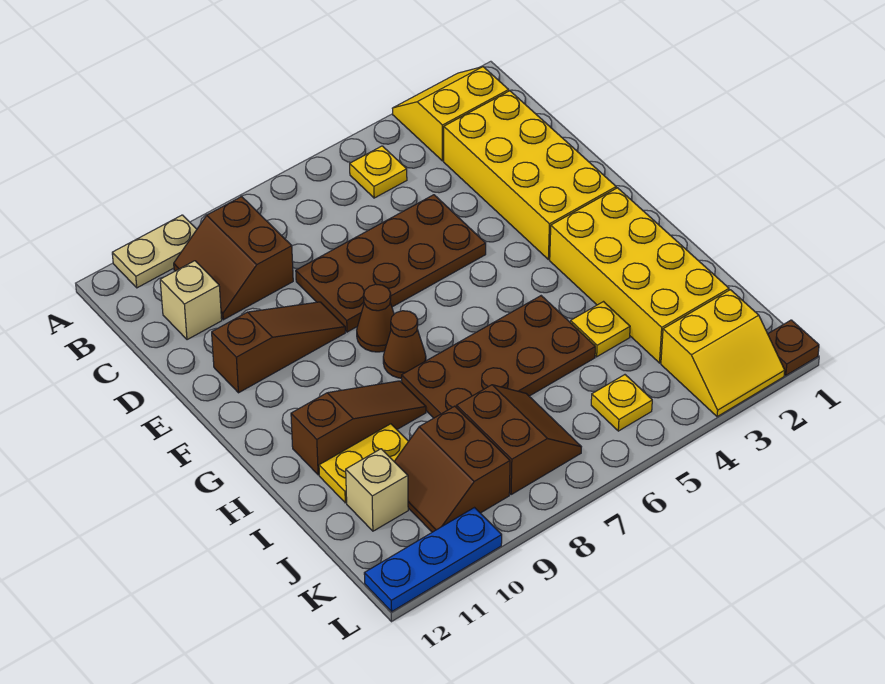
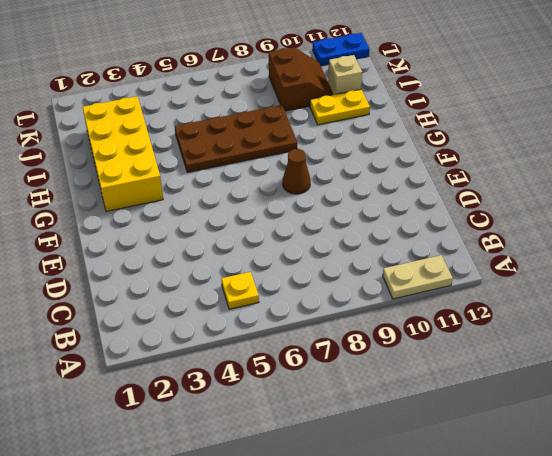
blue plate L11:L12 level 1 -> blue plate L10:L12 level 1
none -> yellow slope A2:B3 level 1 top B
none -> brown slope B9:C10 level 1 top 9
none -> yellow brick C2:F3 level 1

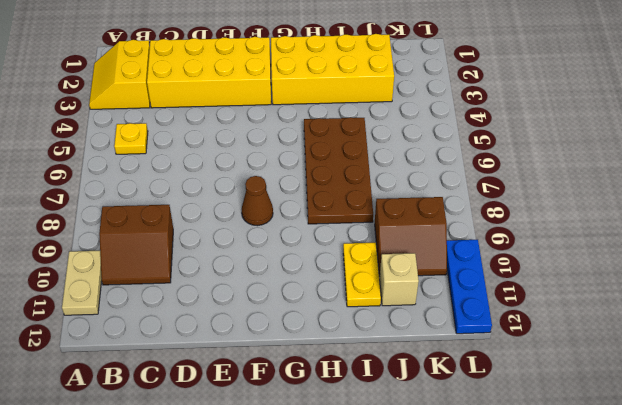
none -> tan brick C11 level 1
none -> brown plate D5:E8 level 1
none -> brown slope E9:E11 level 1 top 11

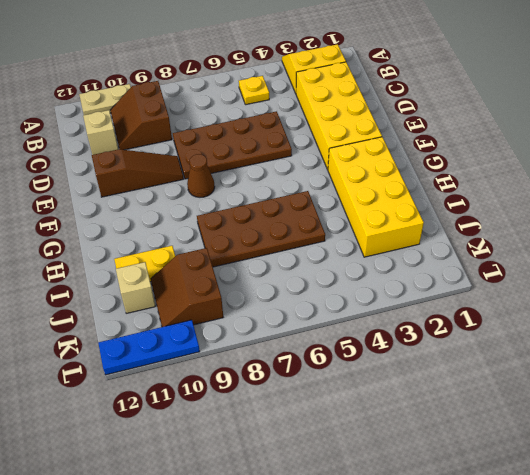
none -> brown cone G8 level 1
none -> brown slope H9:H11 level 1 top 11
none -> yellow plate I4 level 1

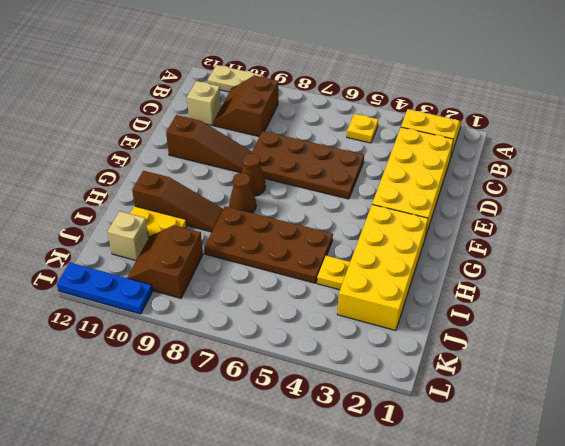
none -> brown slope J7:K8 level 1 top 8
none -> yellow slope K2:L3 level 1 top K
none -> yellow plate K5 level 1

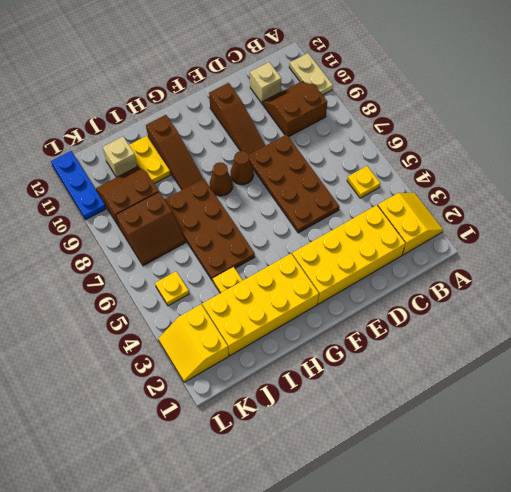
none -> brown plate L1 level 1

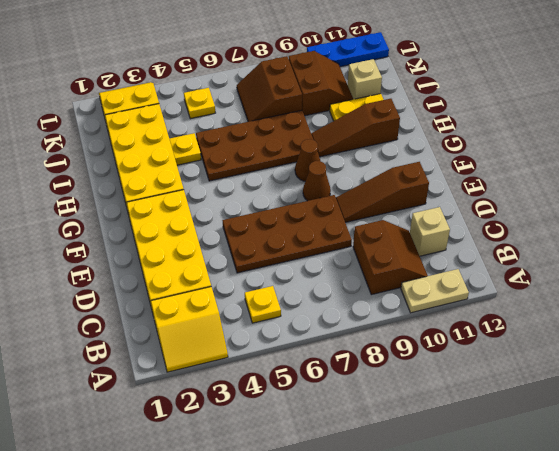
none -> brown plate L1 level 1

